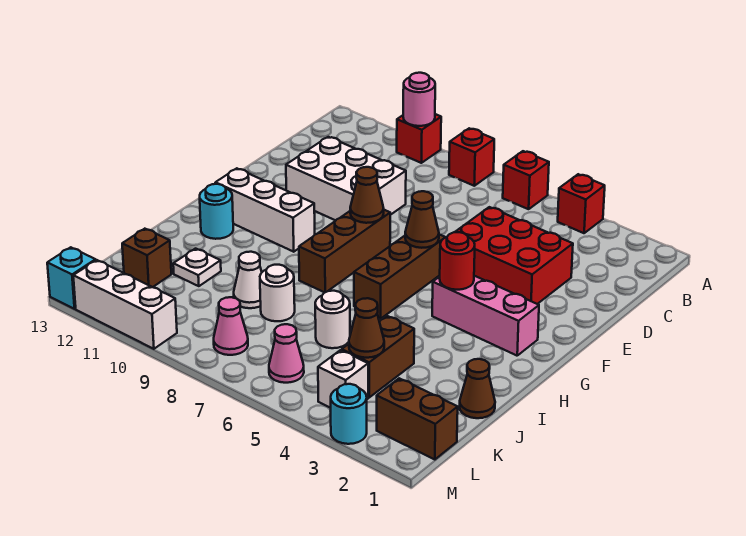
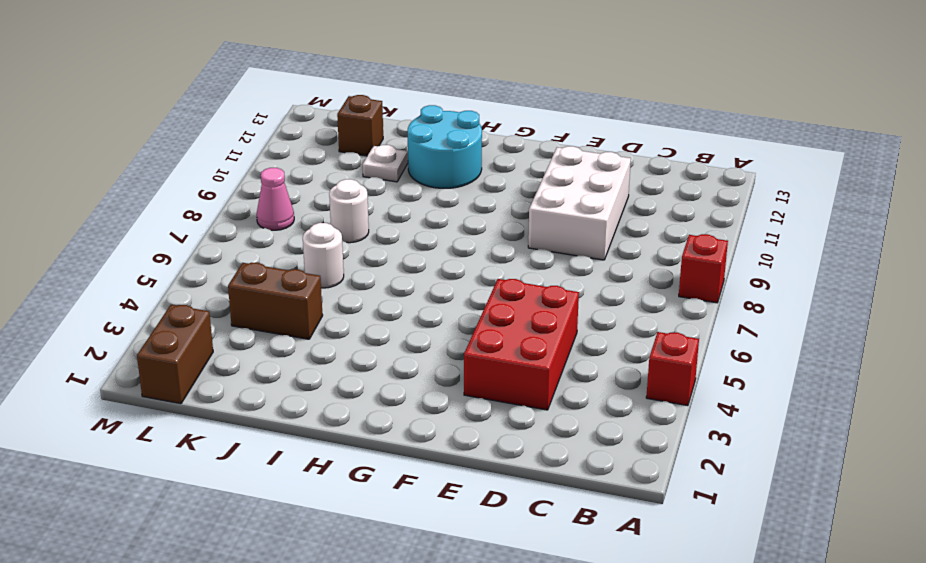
cyan round brick H11:I12 level 1 -> cyan round brick H12 level 1
none -> red brick A6 level 1
none -> red brick A10 level 1
none -> brown brick F6:H6 level 1
none -> brown brick F8:H8 level 1

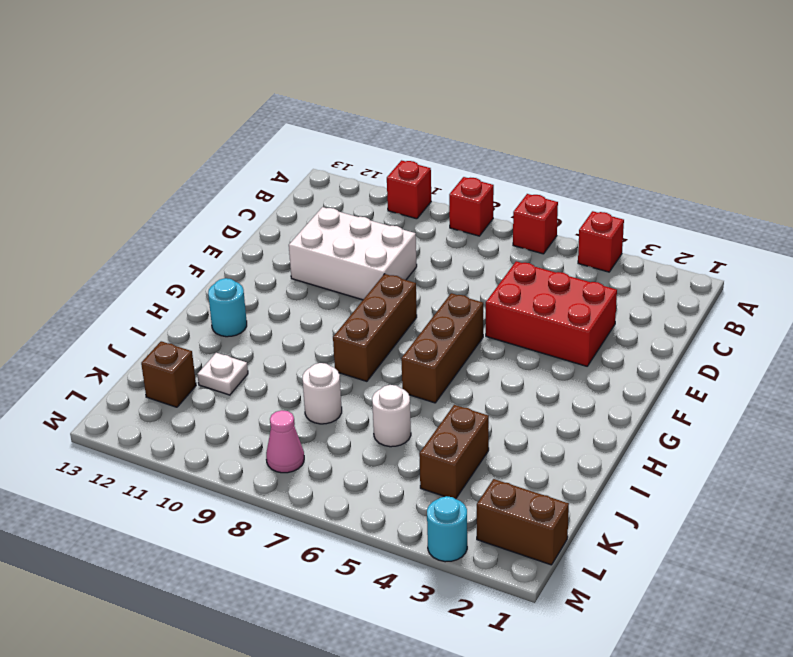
none -> pink brick G2:G4 level 1
none -> white brick G10:G12 level 1
none -> brown cone J1 level 1
none -> white cone J9 level 1

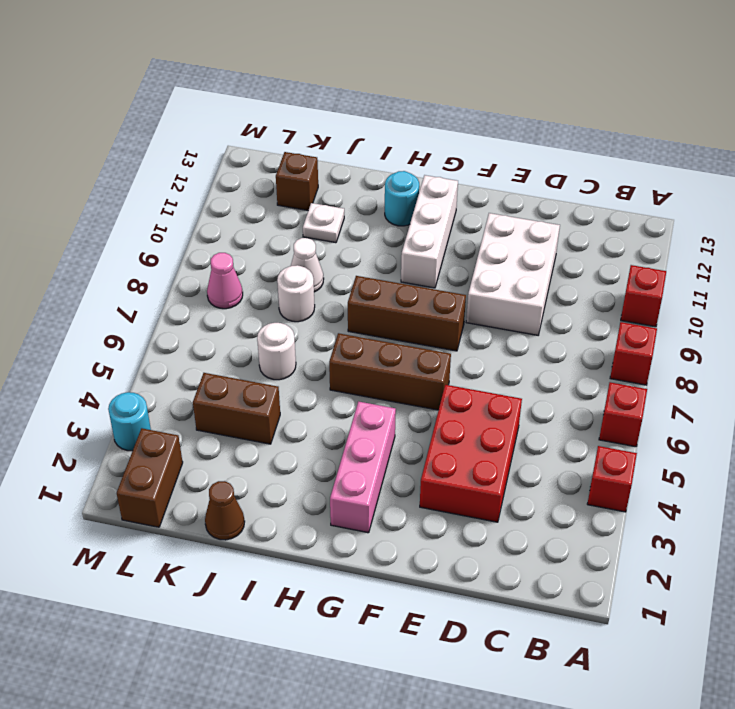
none -> white brick L4 level 1
none -> pink cone L6 level 1
none -> white brick M10:M12 level 1
none -> cyan brick M13 level 1

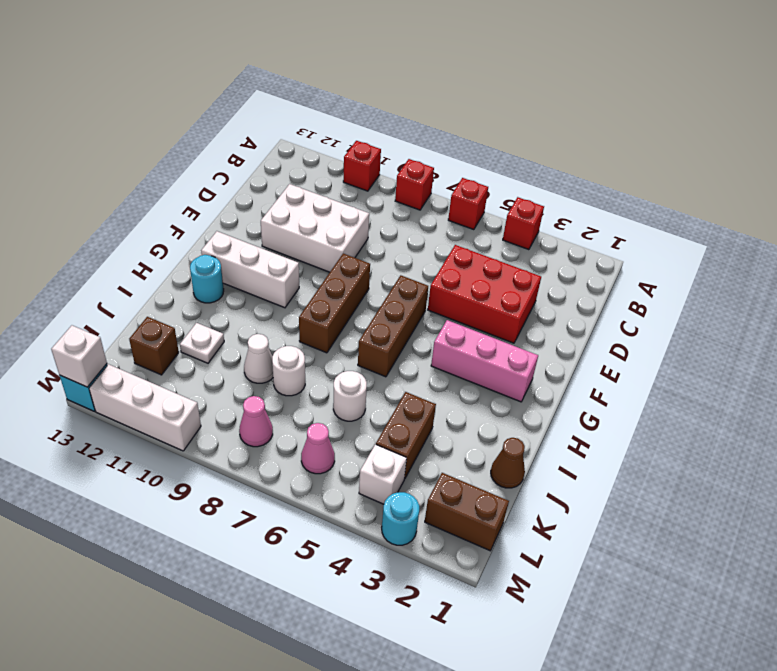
white brick M13 level 2 -> none
none -> pink round brick A10 level 2
none -> brown cone F6 level 2
none -> brown cone F8 level 2
none -> red round brick G4 level 2

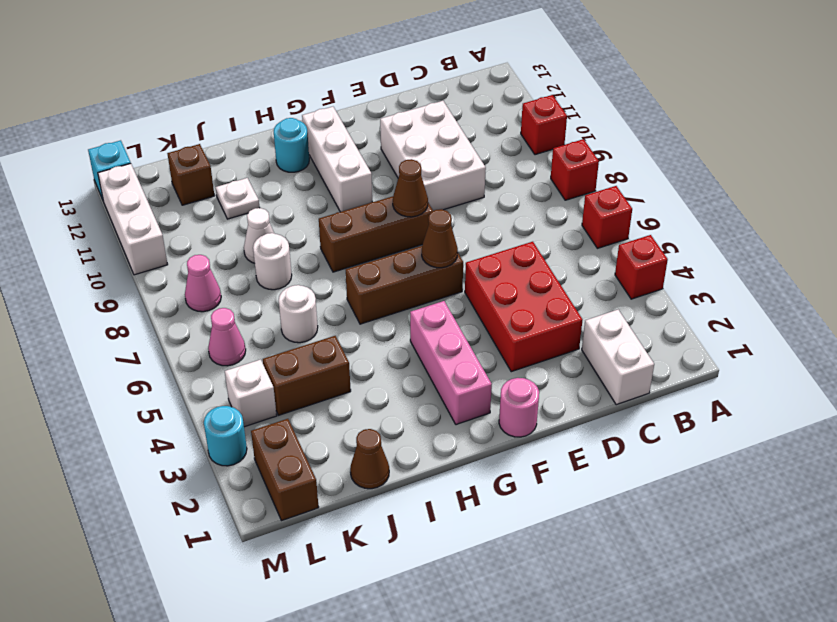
white brick C1:C2 level 1 -> none
pink round brick F1 level 1 -> pink round brick A10 level 2
none -> red round brick G4 level 2
none -> brown cone K4 level 2

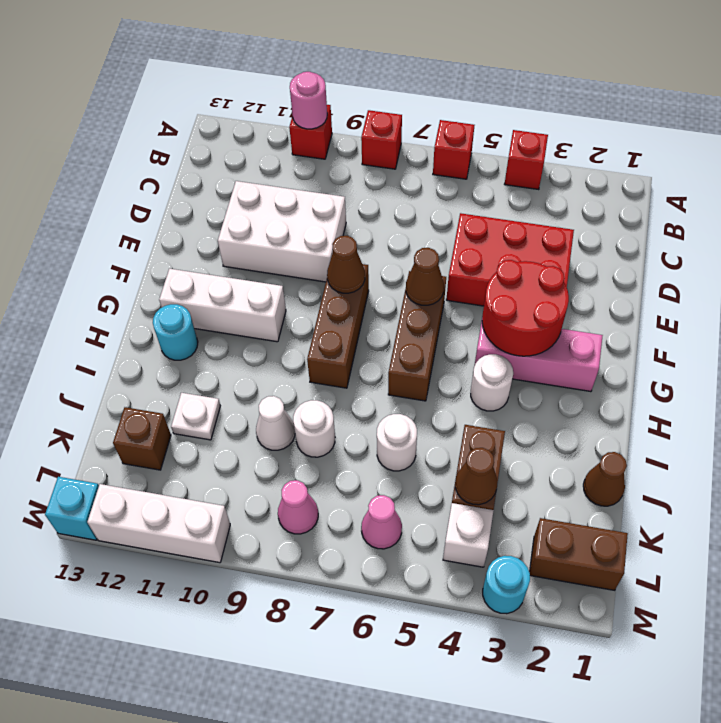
red round brick F3:G4 level 2 -> red round brick G4 level 2
white round brick H4 level 1 -> none

